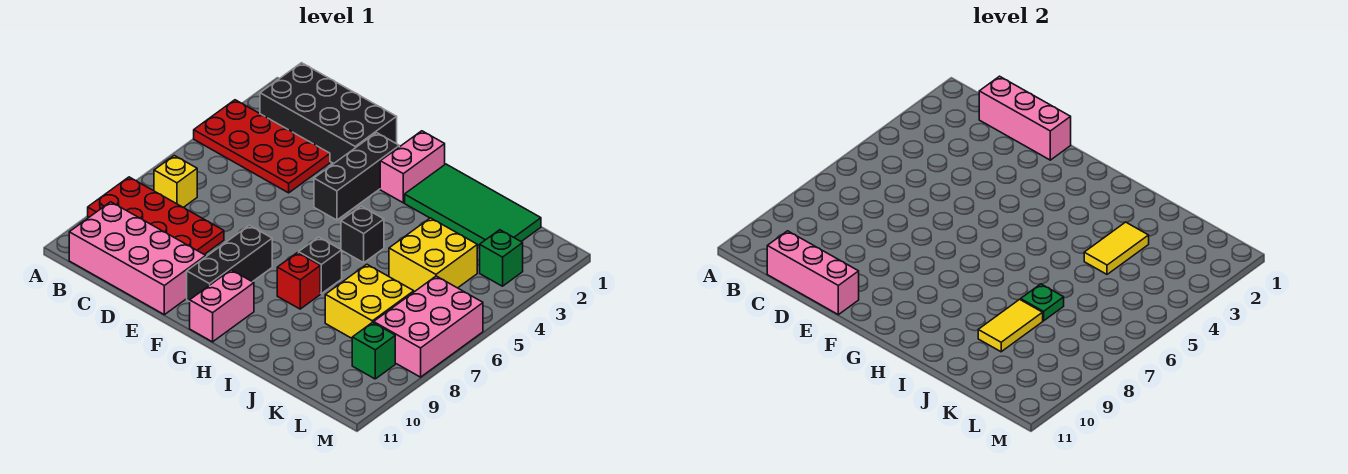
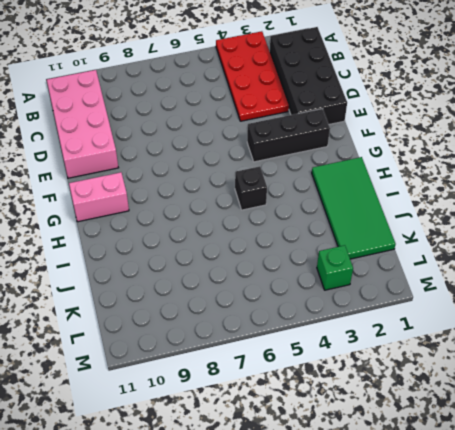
none -> red plate A8:D9 level 1
none -> yellow brick B7 level 1
none -> black brick F8:F10 level 1

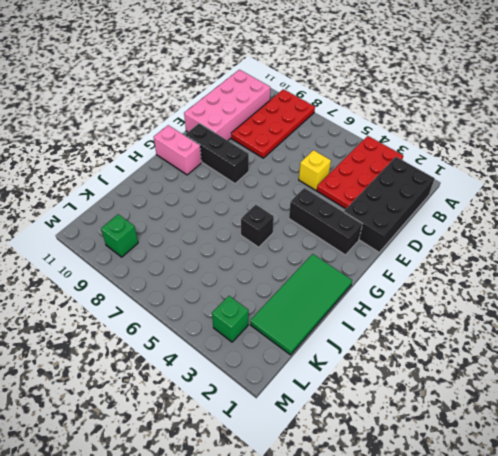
yellow brick D5 level 1 -> yellow brick B7 level 1
none -> pink brick G1:G2 level 1
none -> black brick H7 level 1
none -> red brick H8 level 1

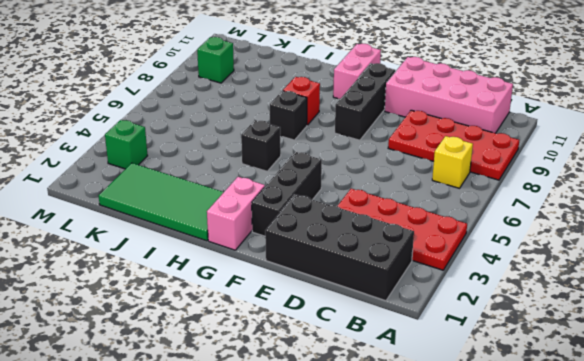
none -> yellow brick J4:K5 level 1
none -> yellow brick J7:K8 level 1
none -> pink brick L6:M8 level 1

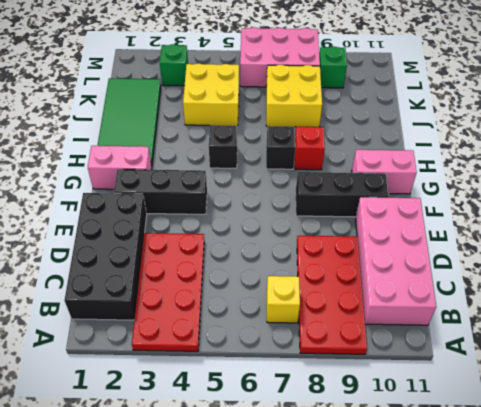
none -> pink brick C1:E1 level 2
none -> pink brick C11:E11 level 2
none -> yellow tile J3:J4 level 2

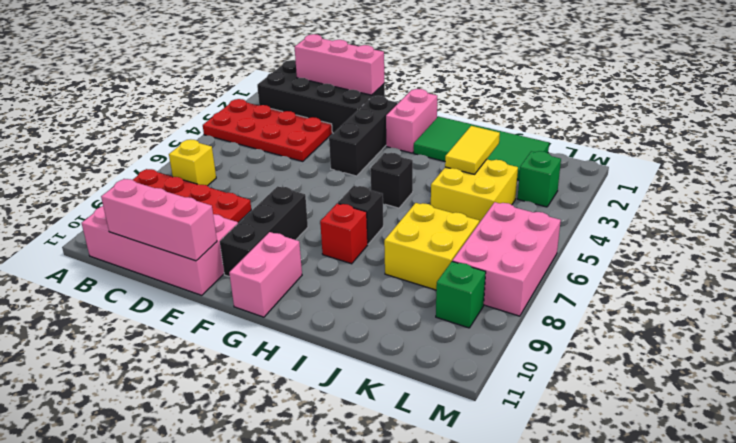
none -> green plate J7 level 2
none -> yellow tile J8:J9 level 2

